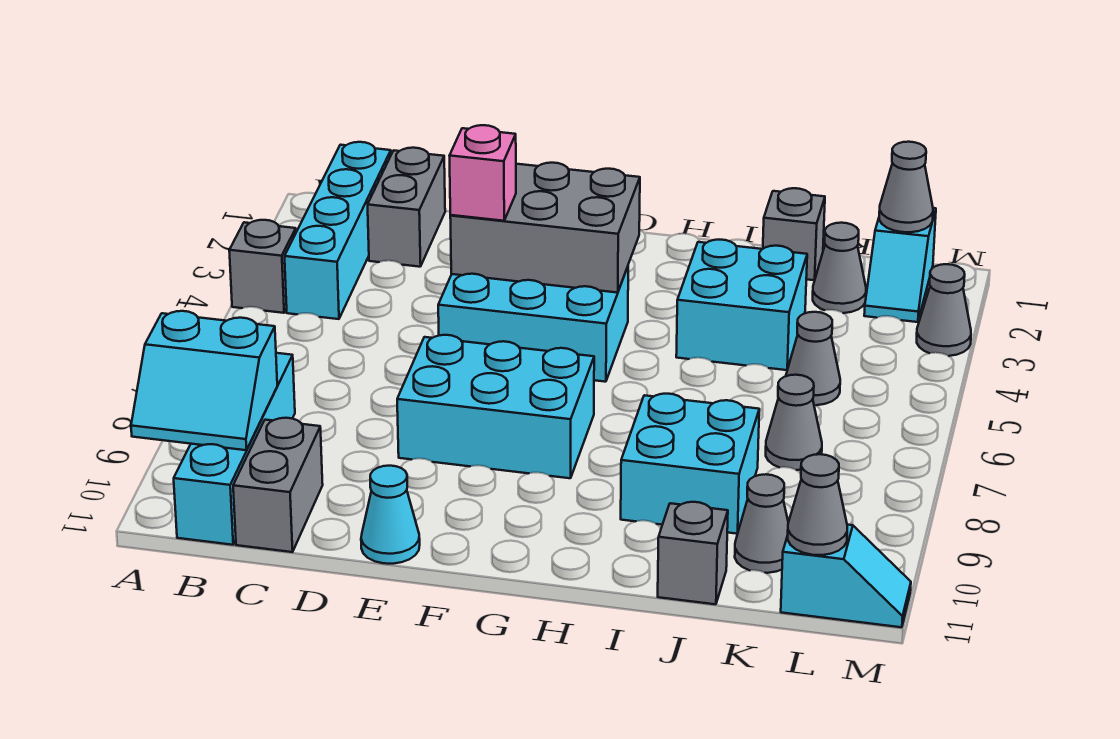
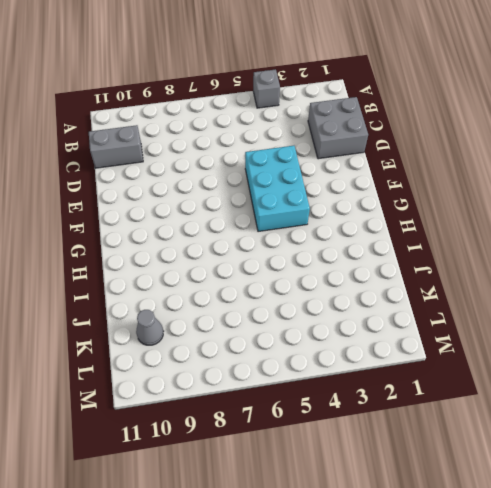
grey brick C1:D2 level 1 -> grey brick C1:C2 level 1
none -> cyan brick B1:B4 level 1
none -> cyan brick B8:B11 level 1
none -> cyan brick E7:G8 level 1

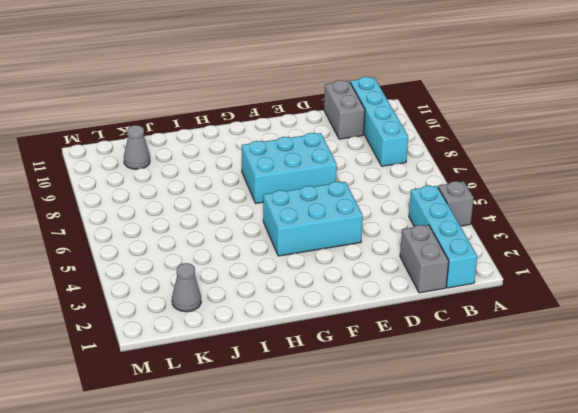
none -> cyan cone E11 level 1
none -> cyan brick I3:J4 level 1
none -> cyan brick I8:J9 level 1

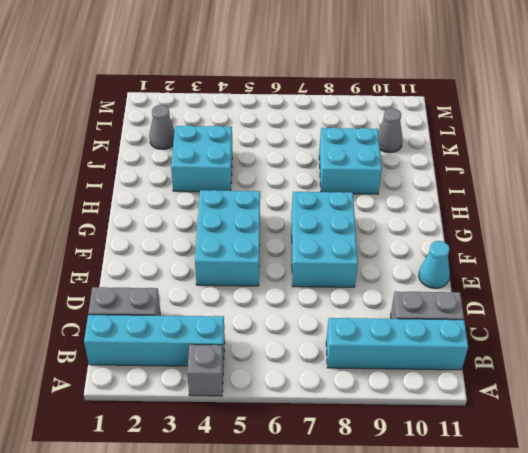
none -> grey brick J1 level 1
none -> grey brick J11 level 1
none -> grey cone K5 level 1

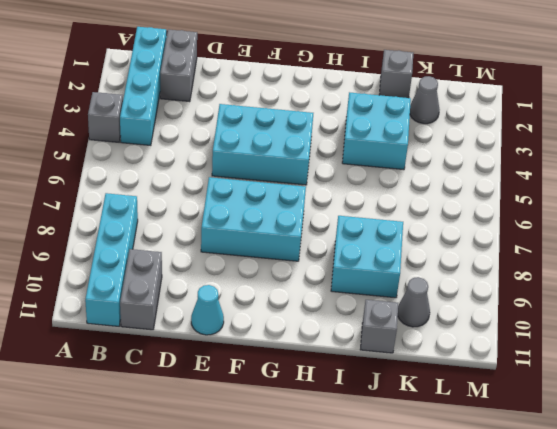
none -> grey cone K5 level 1
none -> grey cone K7 level 1
none -> cyan slope L1:L2 level 1 top 1

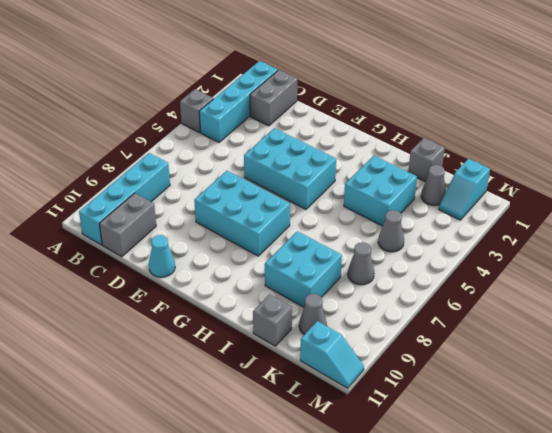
none -> grey cone M3 level 1
none -> cyan slope A9:B10 level 2 top 9
none -> grey brick E3:G4 level 2

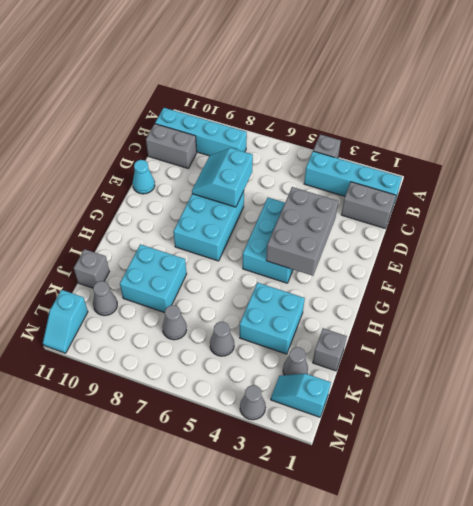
cyan slope D7:E8 level 2 top 7 -> cyan slope A9:B10 level 2 top 9
none -> grey cone L1 level 2
none -> grey cone L11 level 2
none -> pink brick E4 level 3

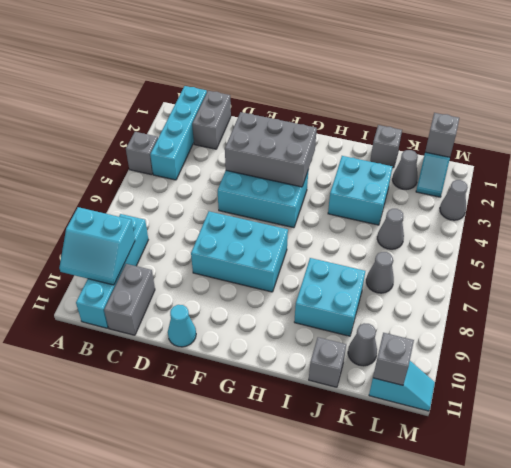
grey brick L1 level 2 -> grey cone L1 level 2
grey brick L11 level 2 -> grey cone L11 level 2
none -> pink brick E4 level 3

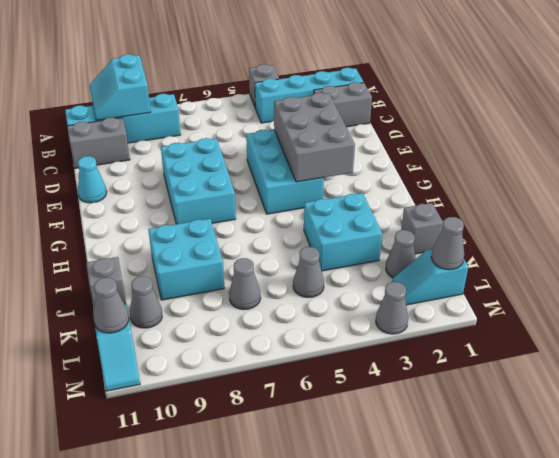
none -> pink brick E4 level 3

